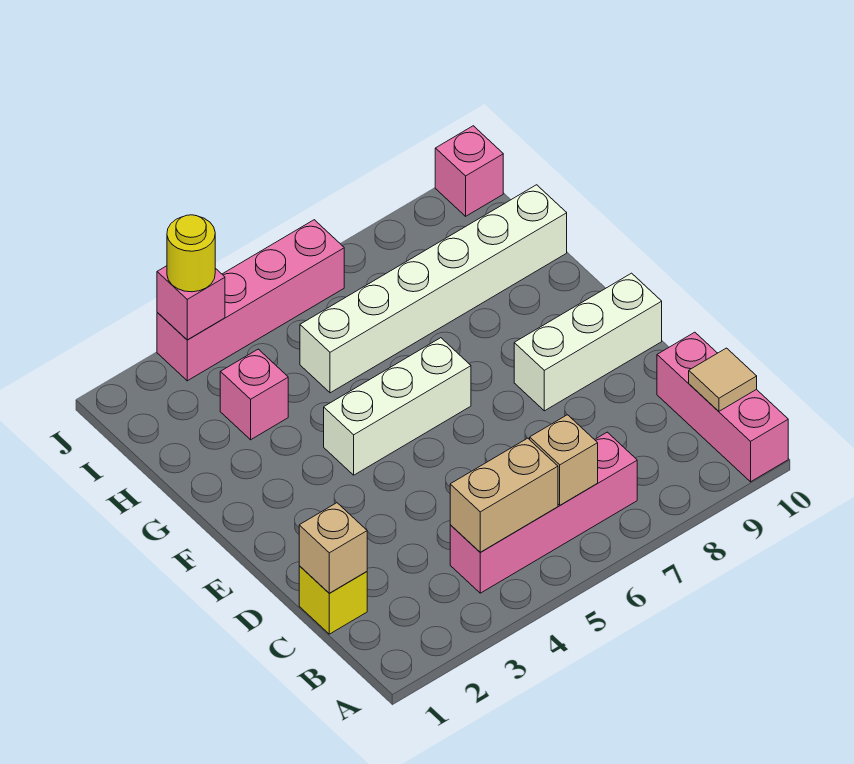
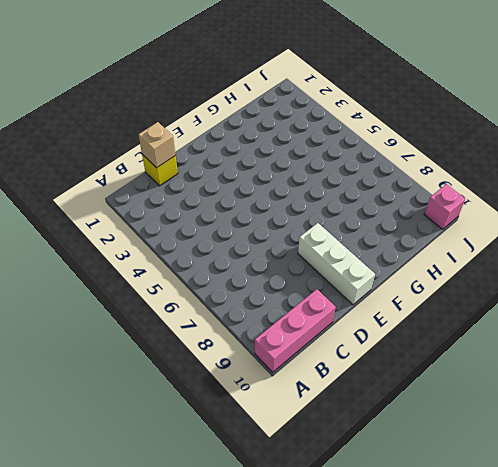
none -> pink brick B4:B7 level 1
none -> white brick F4:F6 level 1
none -> pink brick H3 level 1

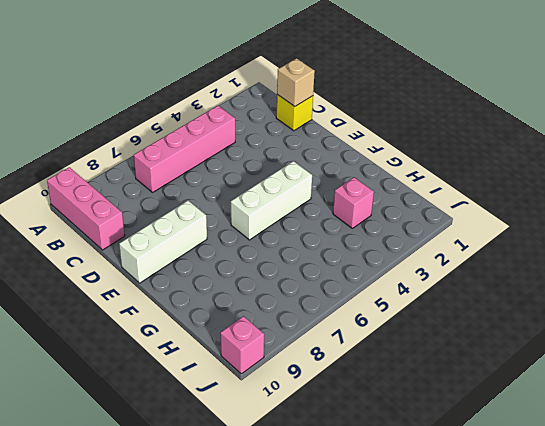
none -> white brick H5:H10 level 1
none -> pink brick J3:J6 level 1
none -> tan brick B4:B5 level 2

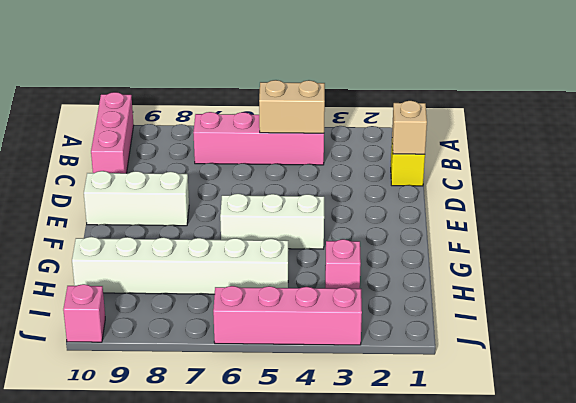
none -> tan brick B6 level 2
none -> tan tile B10 level 2
none -> pink brick J3 level 2

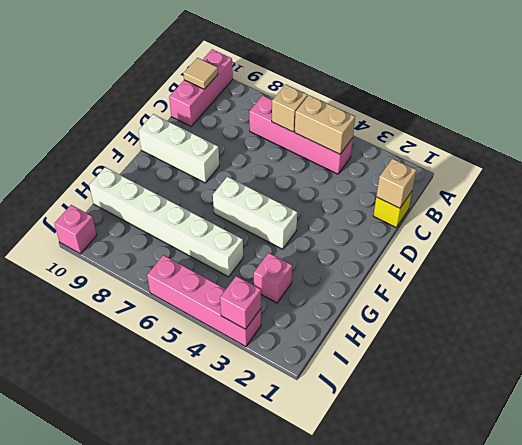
none -> yellow round brick J3 level 3

